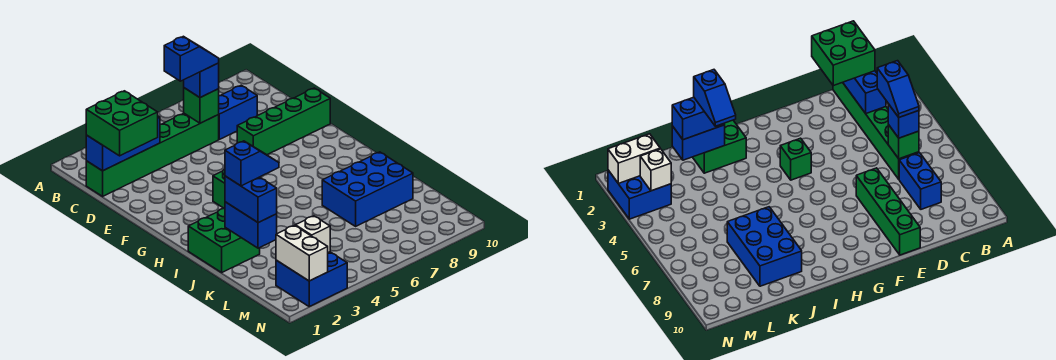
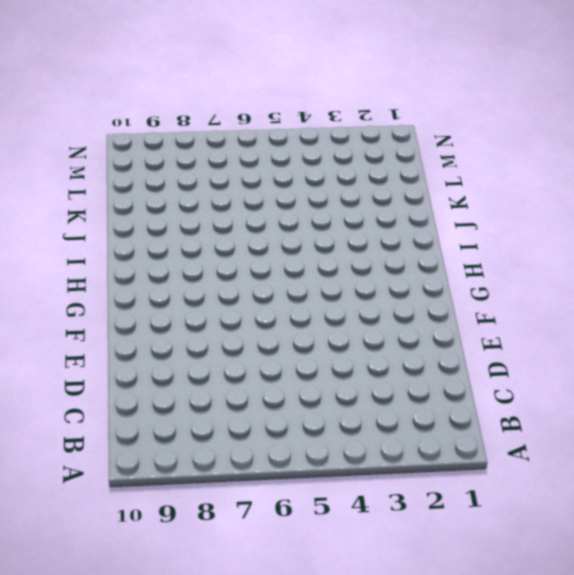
none -> green brick C1:C6 level 1
none -> blue brick C7:C8 level 1
none -> green brick E7:E10 level 1

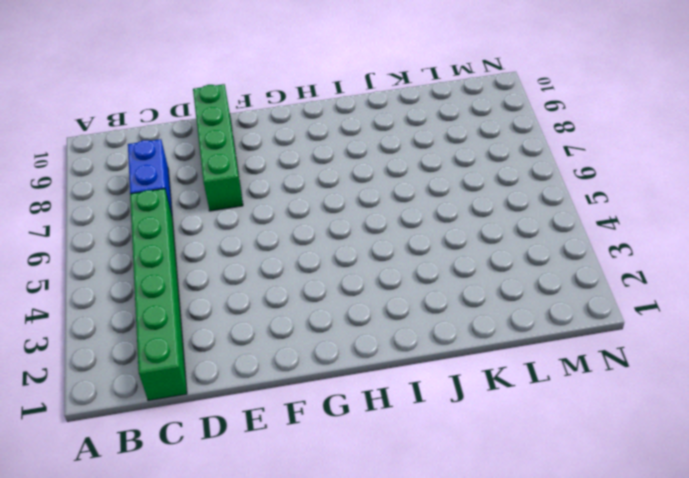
none -> green brick G4 level 1
none -> green brick I1:J2 level 1
none -> blue brick J7:K9 level 1

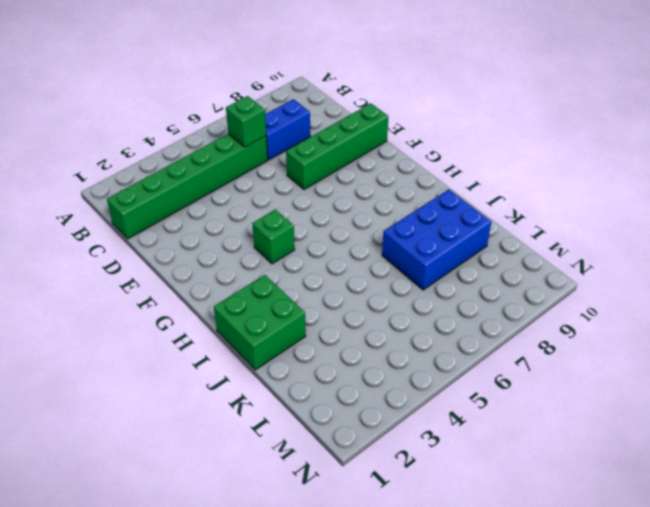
none -> blue brick M2:N3 level 1
none -> blue brick C1:C3 level 2
none -> blue brick J2:K2 level 2

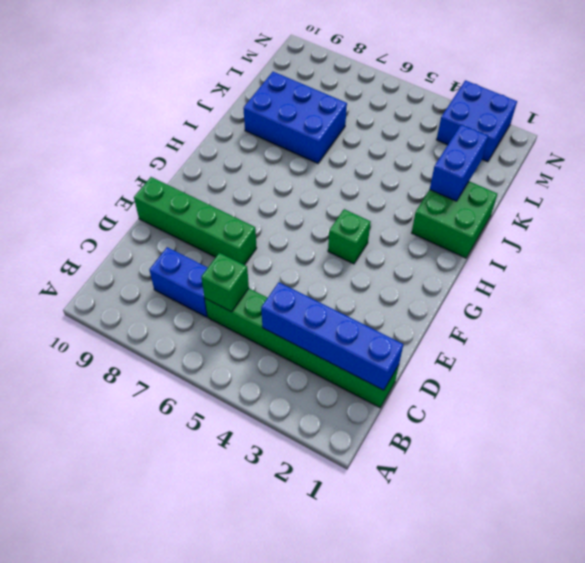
blue brick C1:C4 level 2 -> blue brick C1:C3 level 2
none -> white brick M2:N2 level 2
none -> white brick M3 level 2
none -> green brick C1:D2 level 3

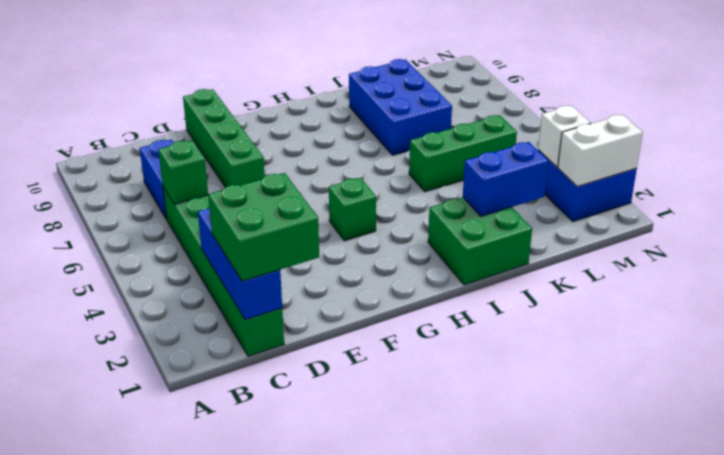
green brick J5:L5 level 1 -> none
none -> blue brick C6 level 3
none -> blue brick J2:K2 level 3
none -> blue slope C5:C6 level 4 top 5

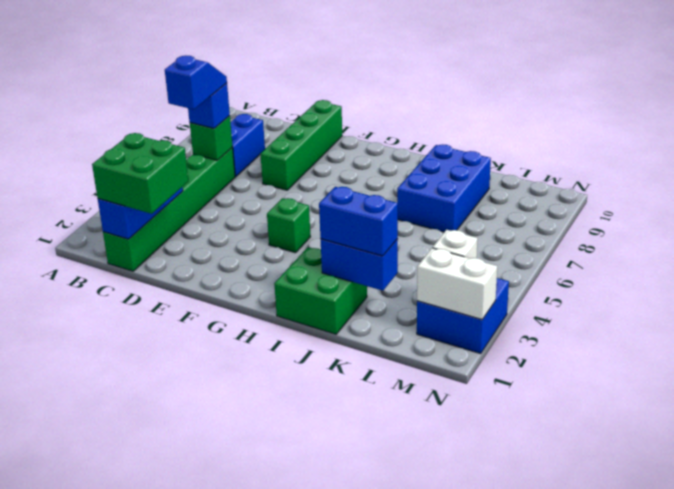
none -> blue slope J2:J3 level 4 top 2

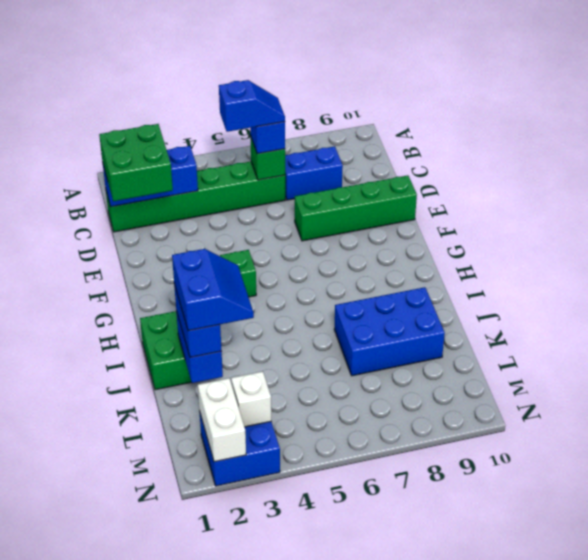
blue slope J2:K3 level 4 top 2 -> blue slope J2:J3 level 4 top 2

